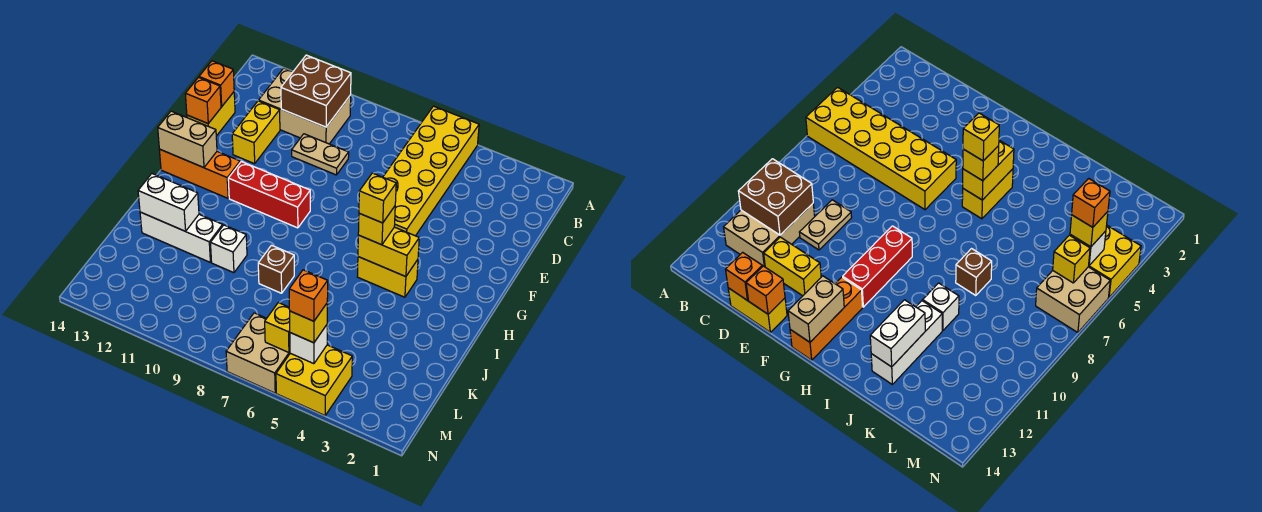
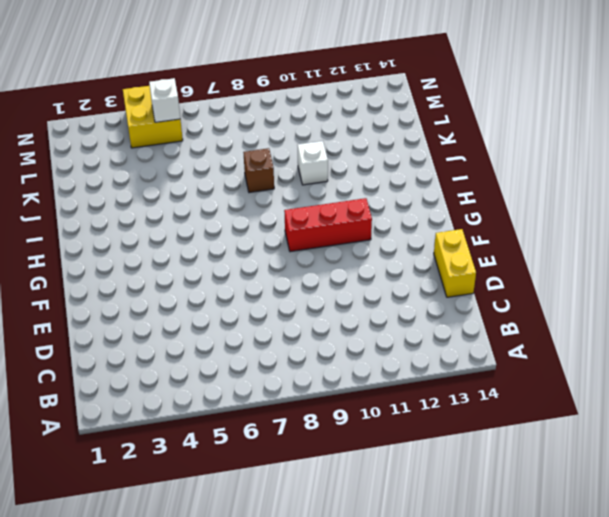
none -> yellow brick A5:F6 level 1
none -> tan brick B10:C12 level 1
none -> tan plate D9:D10 level 1

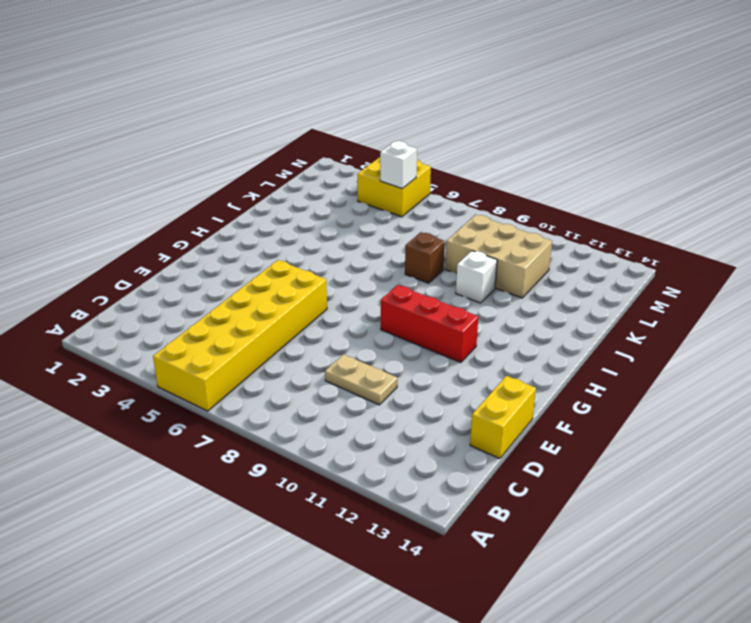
tan brick K9:L11 level 1 -> tan brick B10:C12 level 1
none -> yellow brick D12:E12 level 1
none -> orange brick G12:G14 level 1
none -> yellow brick H4:H5 level 1

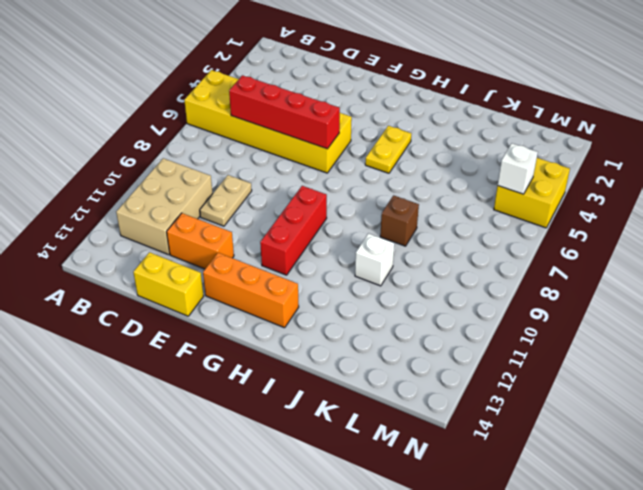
red brick C6:F6 level 2 -> none
orange brick D12:E12 level 1 -> yellow brick D12:E12 level 1
orange brick F13:H13 level 1 -> orange brick G12:G14 level 1
yellow plate H4:H5 level 1 -> yellow brick H4:H5 level 1
none -> white brick J11:J13 level 1
none -> tan brick M6:N7 level 1
none -> brown brick B10:C11 level 2

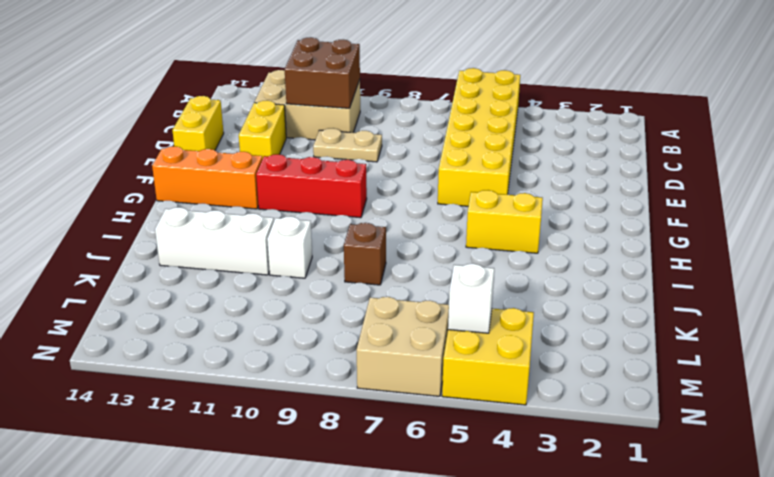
none -> orange brick D14 level 2
none -> orange brick E14 level 2
none -> tan brick G13:G14 level 2

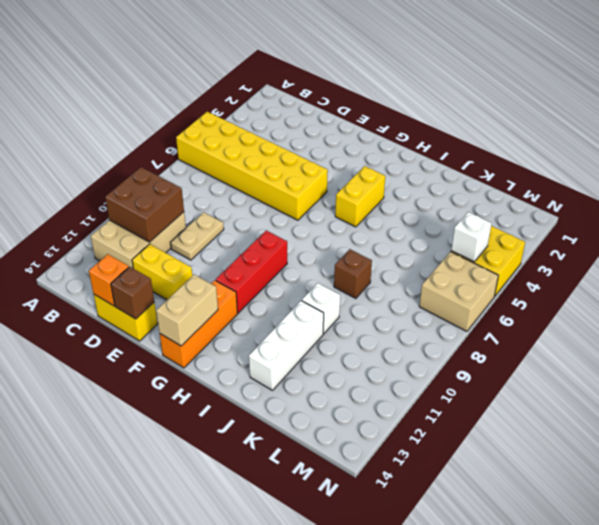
brown brick E14 level 2 -> orange brick E14 level 2
none -> yellow brick H4:H5 level 2
none -> white brick J12:J13 level 2
none -> yellow brick M6 level 2

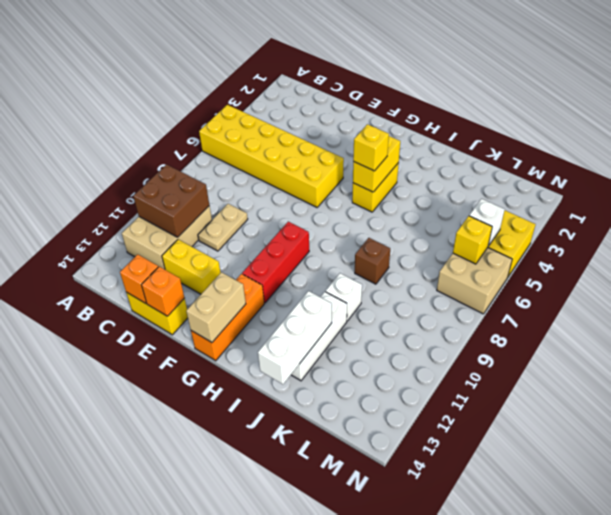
white brick J12:J14 level 2 -> white brick J12:J13 level 2
none -> yellow brick M5 level 3
none -> yellow brick H5 level 4
none -> orange brick M5 level 4

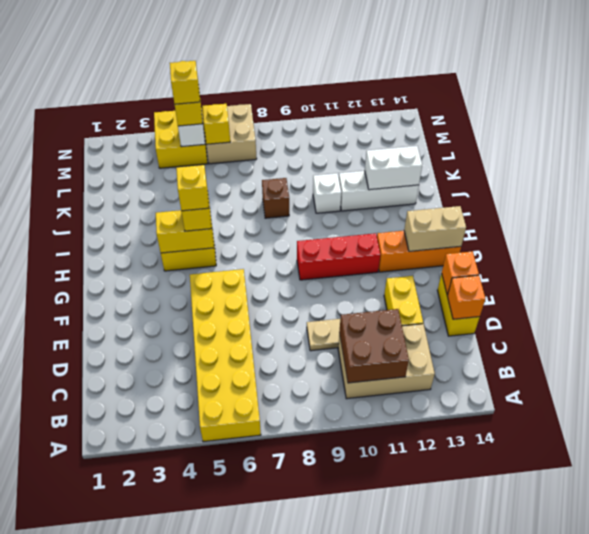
yellow brick M5 level 4 -> orange brick M5 level 4

